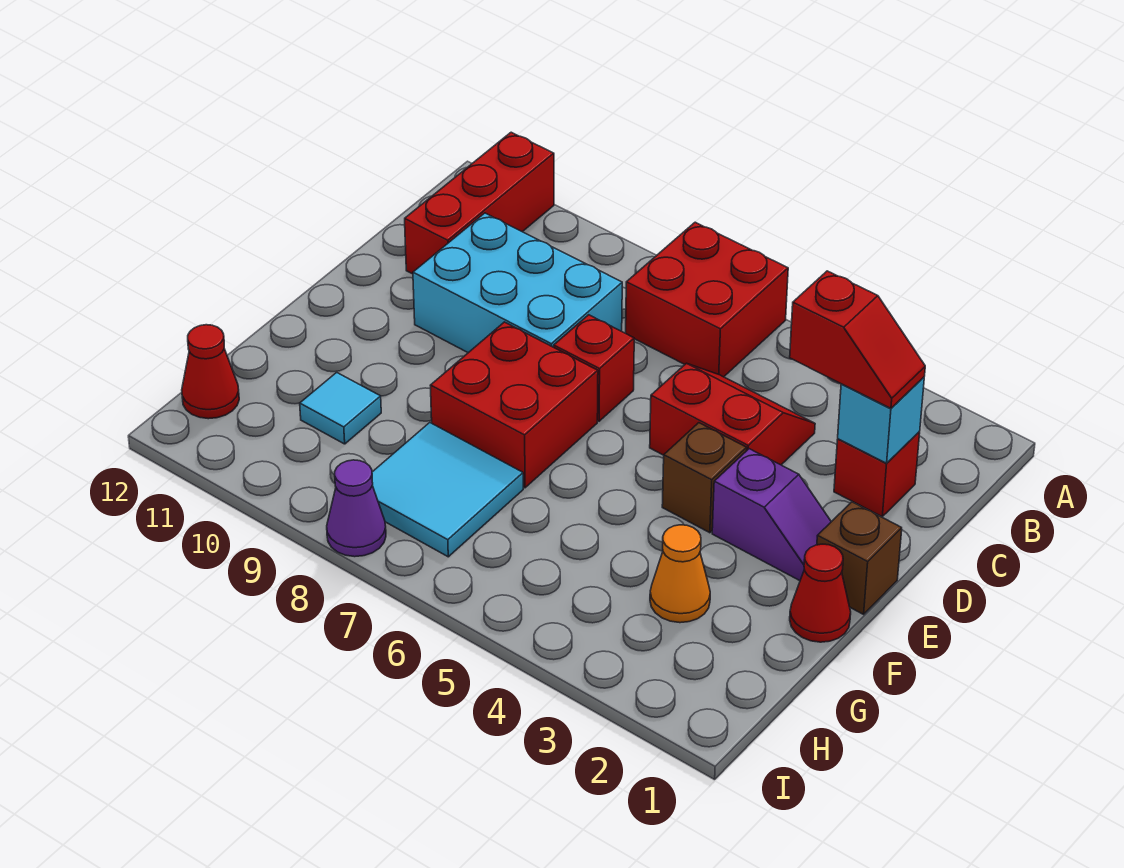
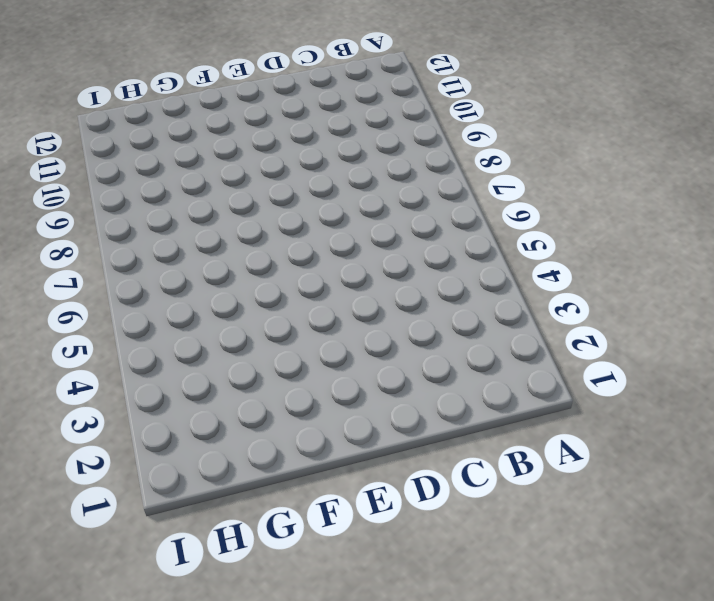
none -> red brick A6:B7 level 1
none -> red brick A11:C11 level 1
none -> red brick C2 level 1

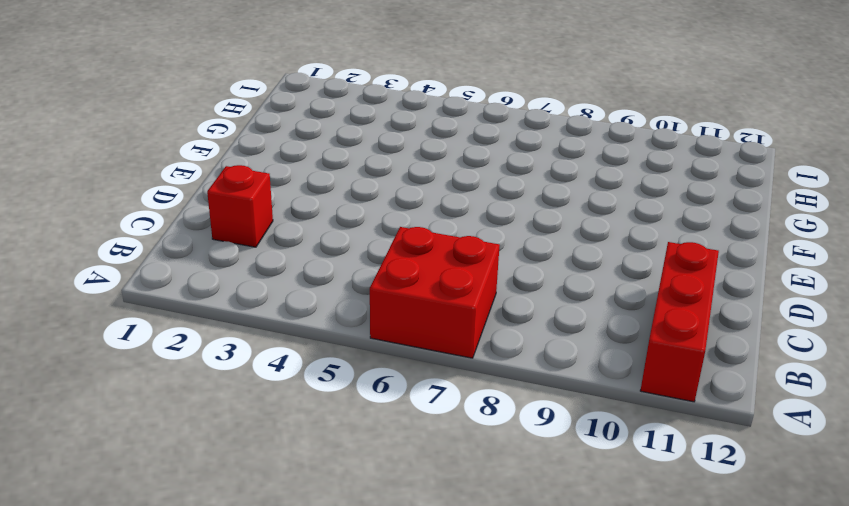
none -> red slope C4:D5 level 1 top D
none -> cyan brick C8:D10 level 1
none -> red brick D7 level 1

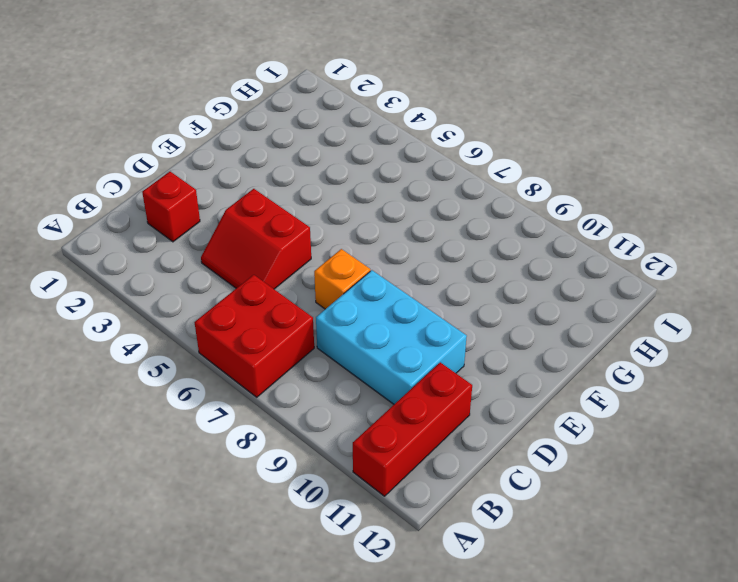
orange brick D7 level 1 -> red brick D7 level 1
none -> brown brick E1 level 1
none -> purple slope E2:E3 level 1 top 3
none -> brown brick E4 level 1

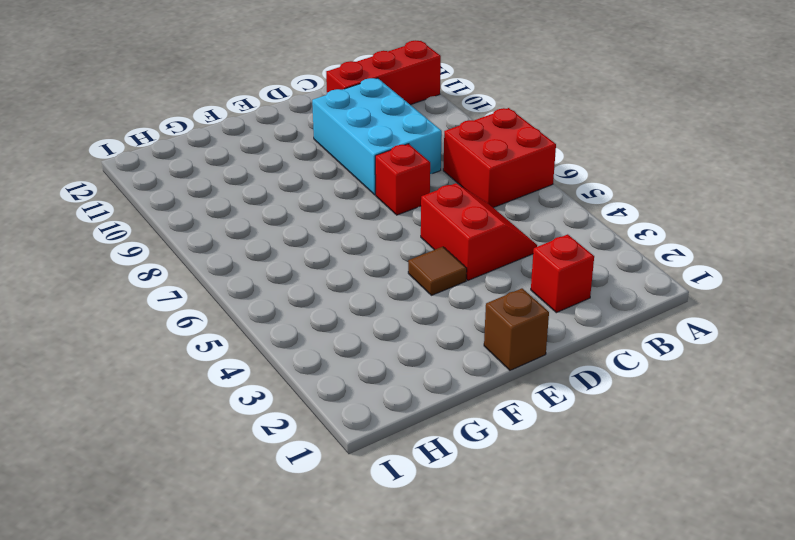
brown tile E4 level 1 -> brown brick E4 level 1
none -> purple slope E2:E3 level 1 top 3
none -> red brick E7:F8 level 1
none -> red cone F1 level 1

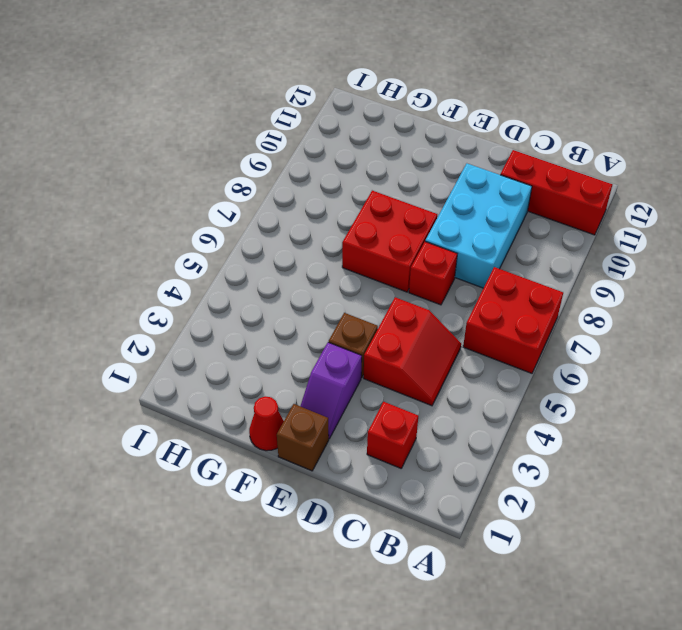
none -> orange cone G3 level 1
none -> cyan tile G7:H8 level 1
none -> cyan tile G10 level 1

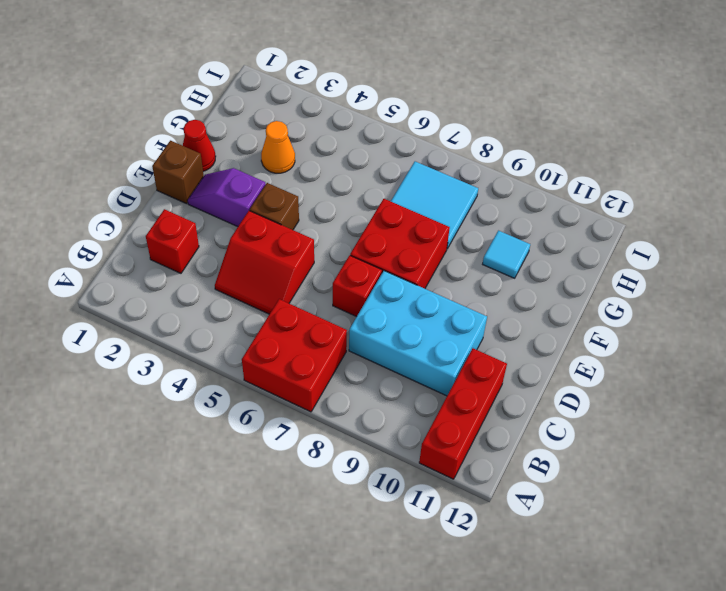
none -> red cone H12 level 1
none -> purple cone I8 level 1
none -> cyan brick C2 level 2

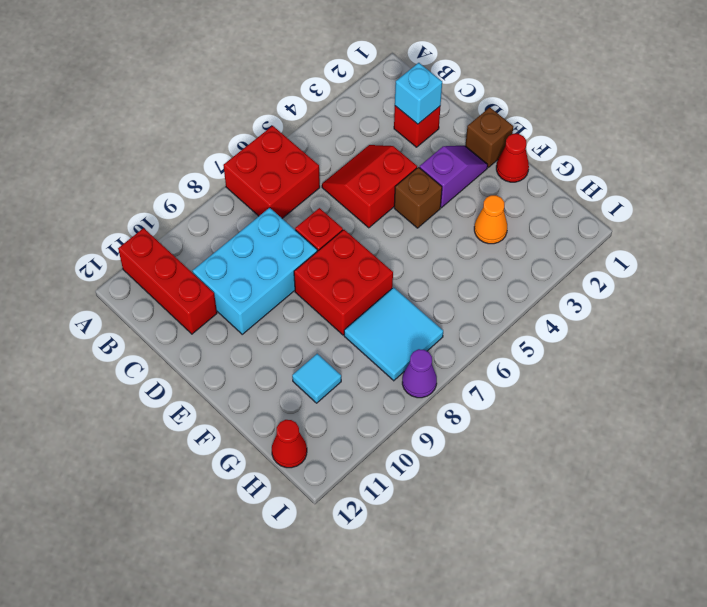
none -> red slope C2:C3 level 3 top 3

